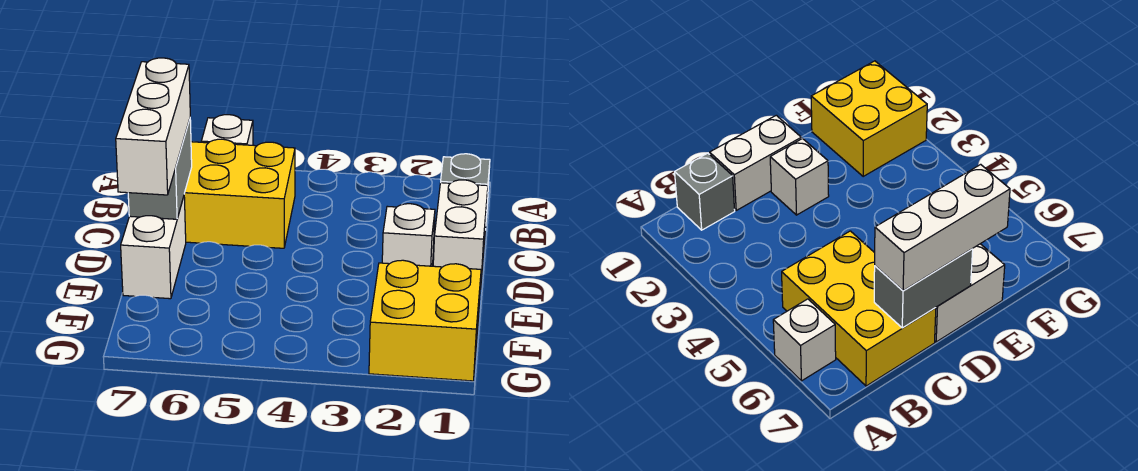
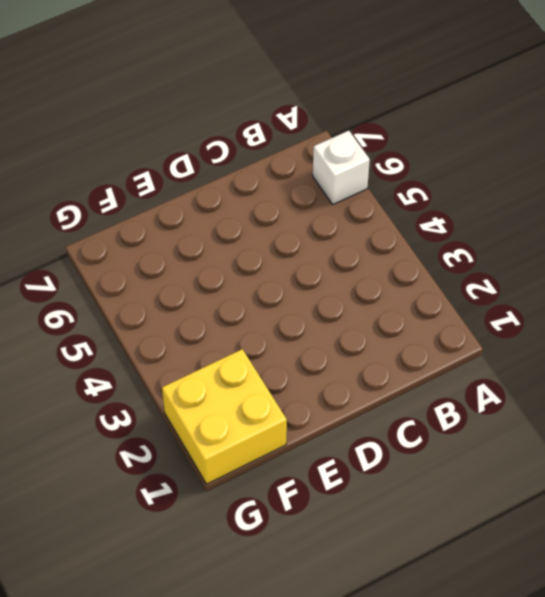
none -> grey brick B1 level 1
none -> yellow brick B5:C7 level 1

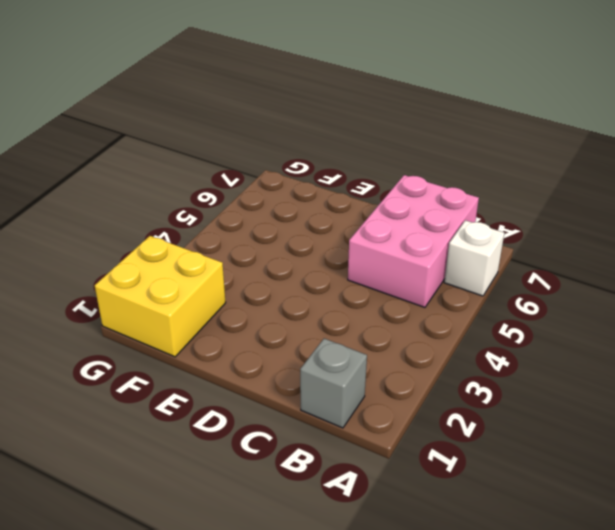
pink brick B5:C7 level 1 -> yellow brick B5:C7 level 1
none -> white brick C1:D1 level 1
none -> white brick D2 level 1

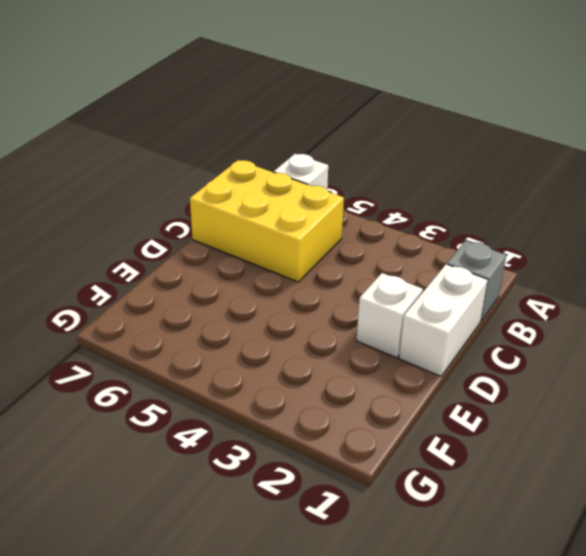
none -> white brick D7:E7 level 1
none -> yellow brick F1:G2 level 1

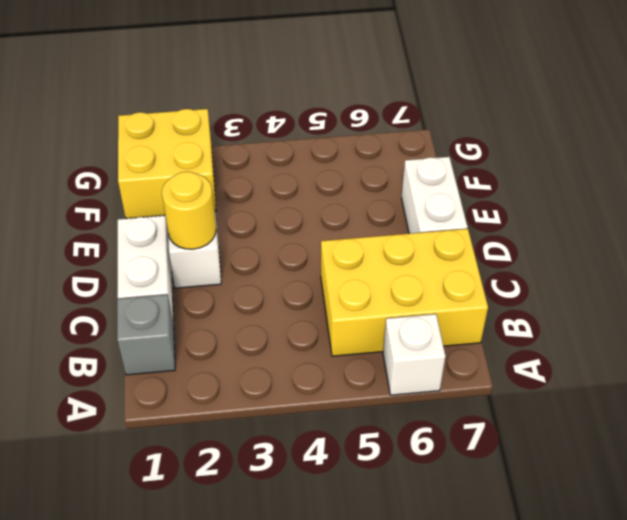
yellow round brick D2 level 2 -> none
none -> grey brick C7:D7 level 2
none -> white brick C7:E7 level 3

